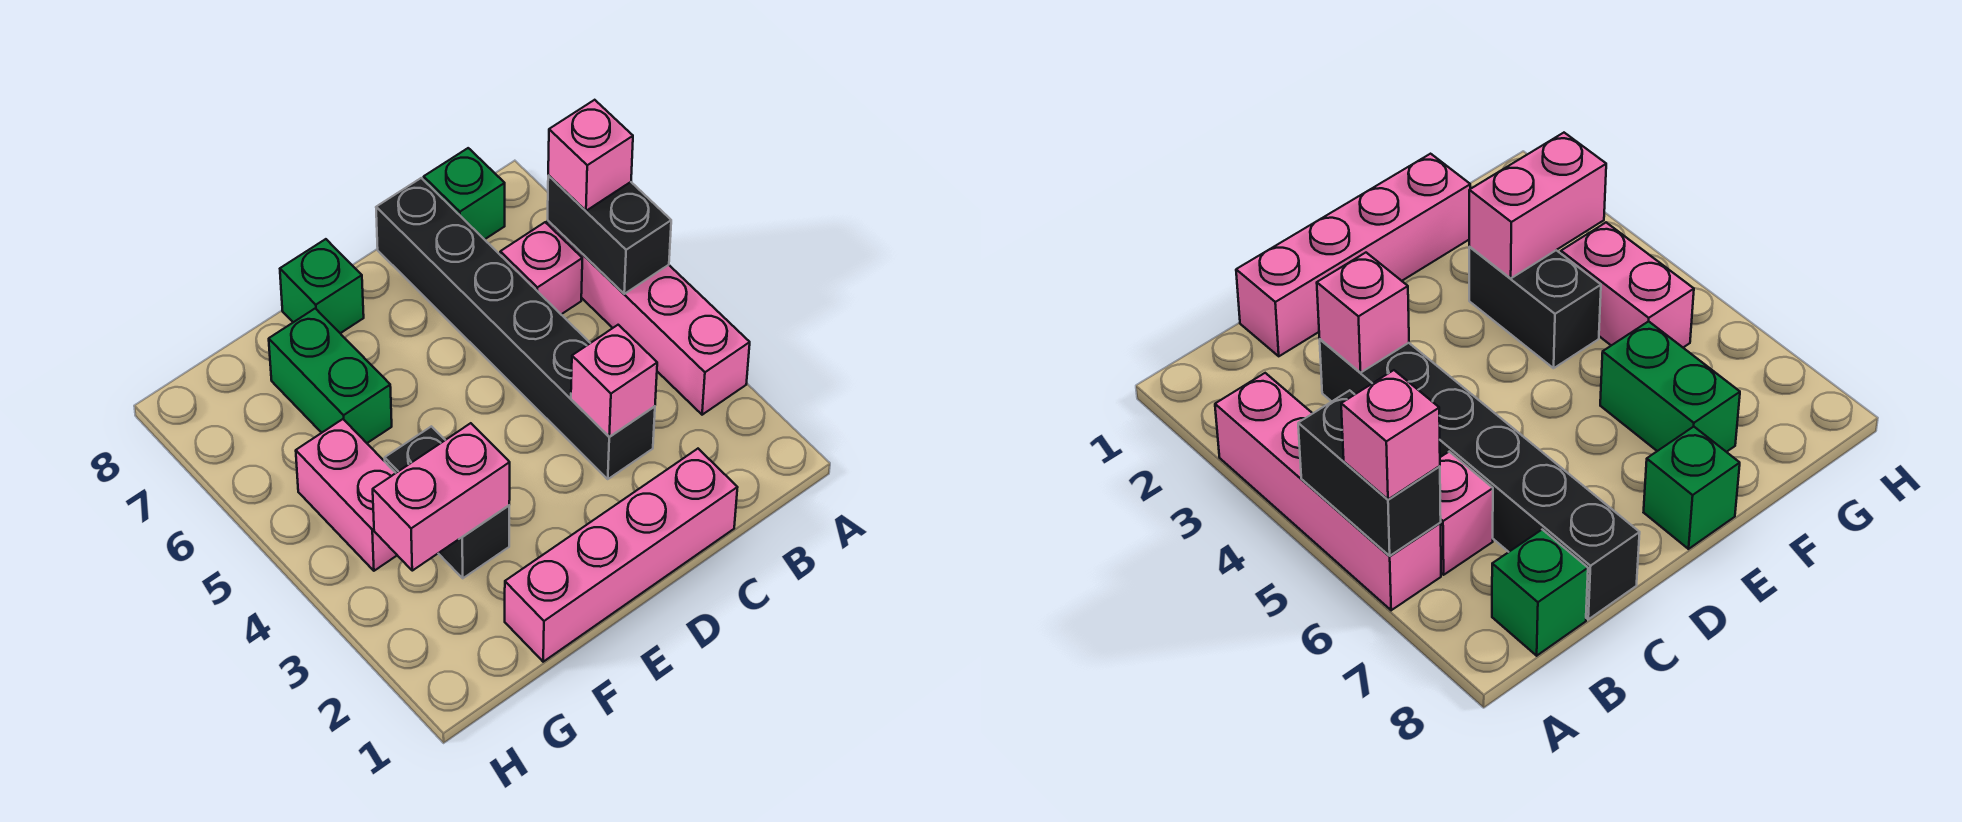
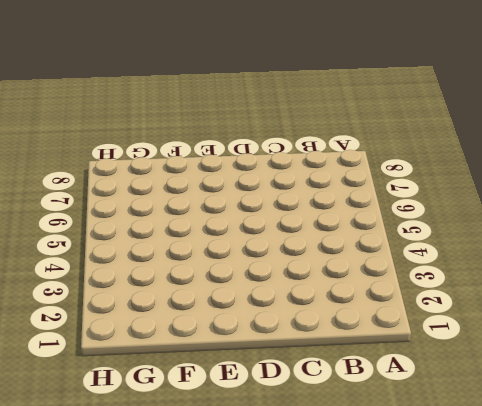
none -> pink brick A3:A6 level 1
none -> pink brick B6 level 1
none -> green brick B8 level 1

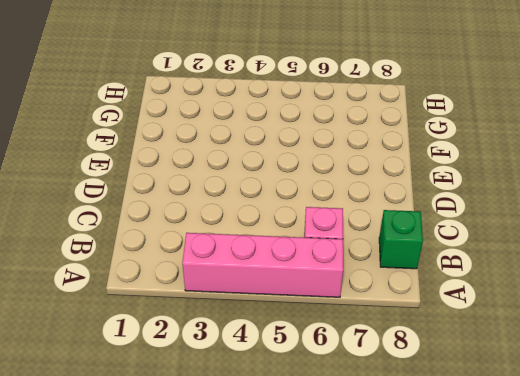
none -> pink brick C1:F1 level 1
none -> black brick C3:C8 level 1
none -> green brick E8 level 1

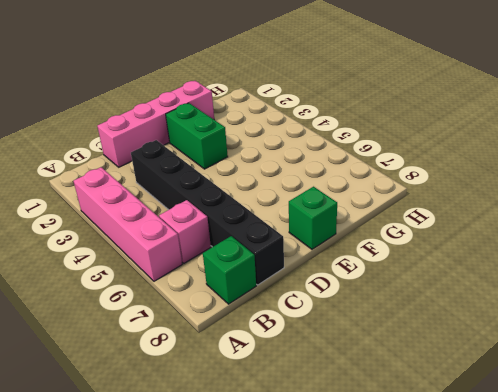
green brick E2:E3 level 1 -> green brick F6:F7 level 1
none -> black brick F3:F4 level 1
none -> pink brick G4:G5 level 1
none -> black brick A5:A6 level 2

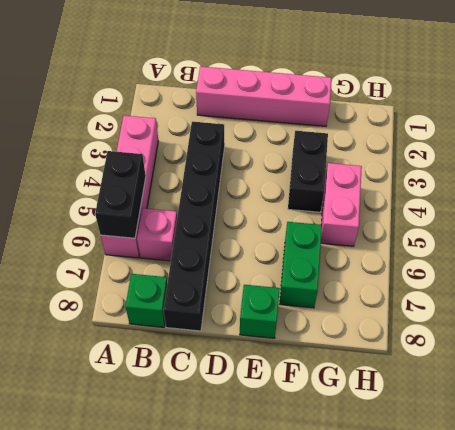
none -> pink brick C3 level 2
none -> pink brick F3:G3 level 2
none -> pink brick A6 level 3

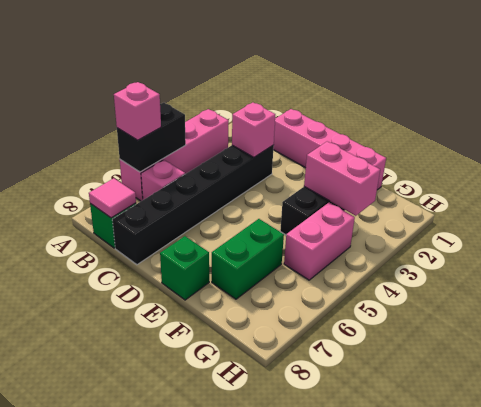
pink tile B8 level 2 -> none

